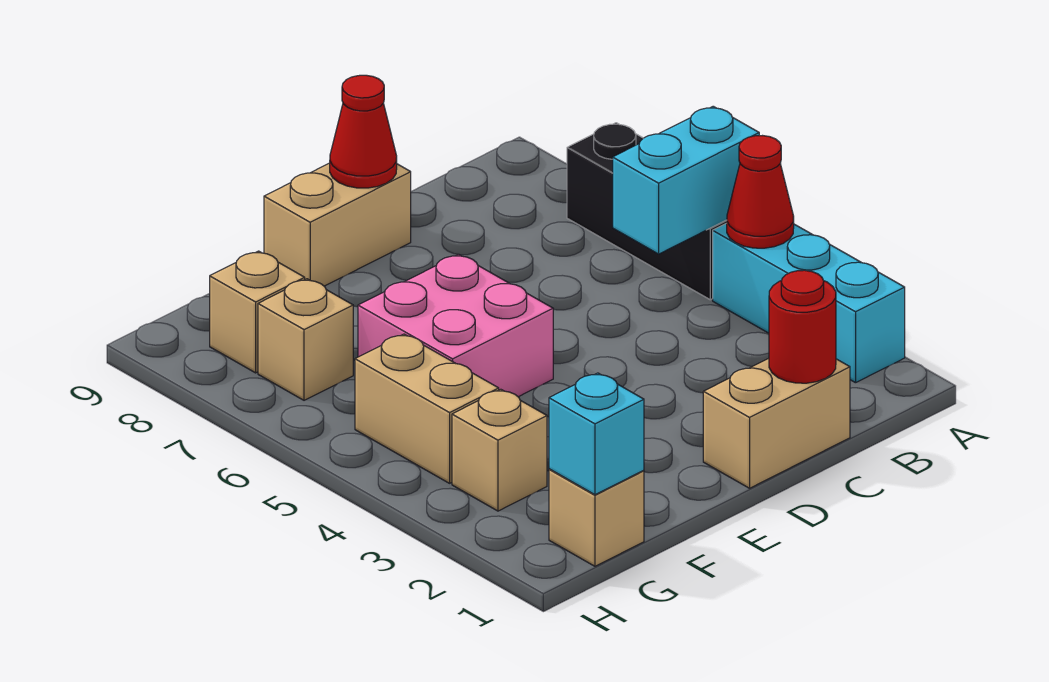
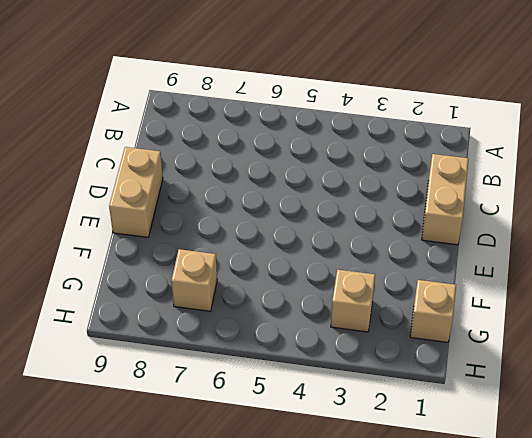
none -> cyan brick A2:A4 level 1
none -> black brick A5:A7 level 1
none -> pink brick E5:F6 level 1

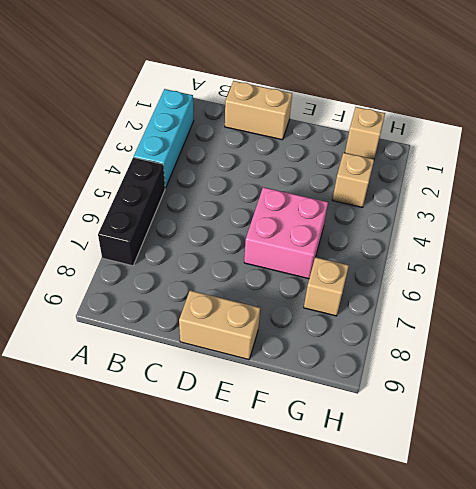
none -> tan brick G4:G5 level 1
none -> tan brick G8 level 1
none -> red cone A4 level 2

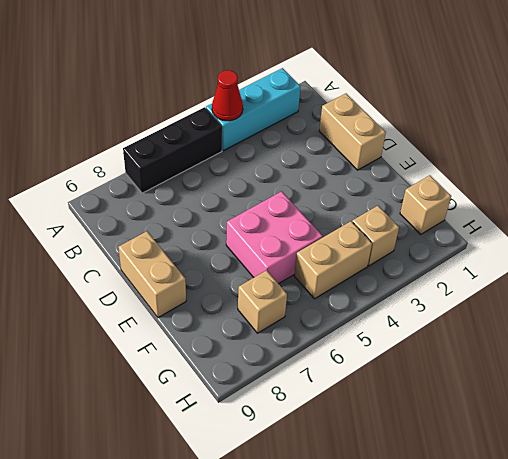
none -> tan brick G8 level 1
none -> cyan brick A5:B5 level 2
none -> red round brick C1 level 2

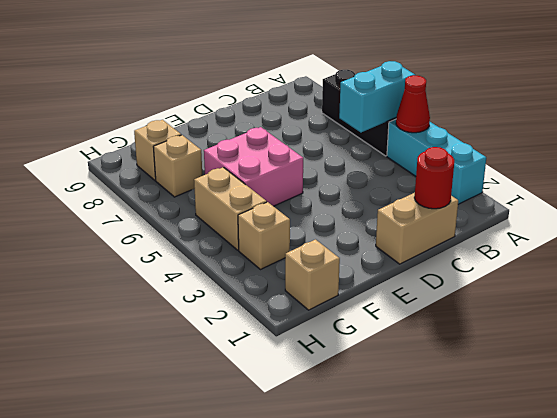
none -> tan brick D9:E9 level 1
none -> red cone D9 level 2
none -> cyan brick G1 level 2

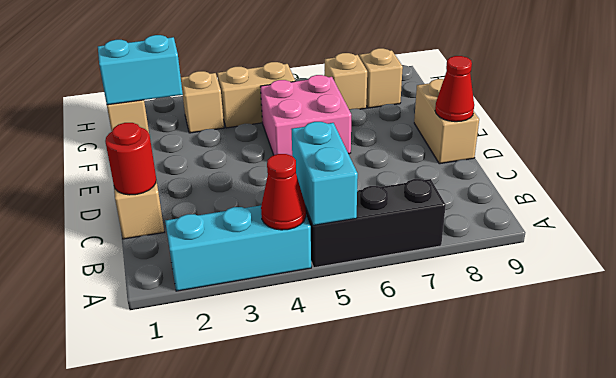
cyan brick G1:G2 level 2 -> cyan brick G1 level 2

